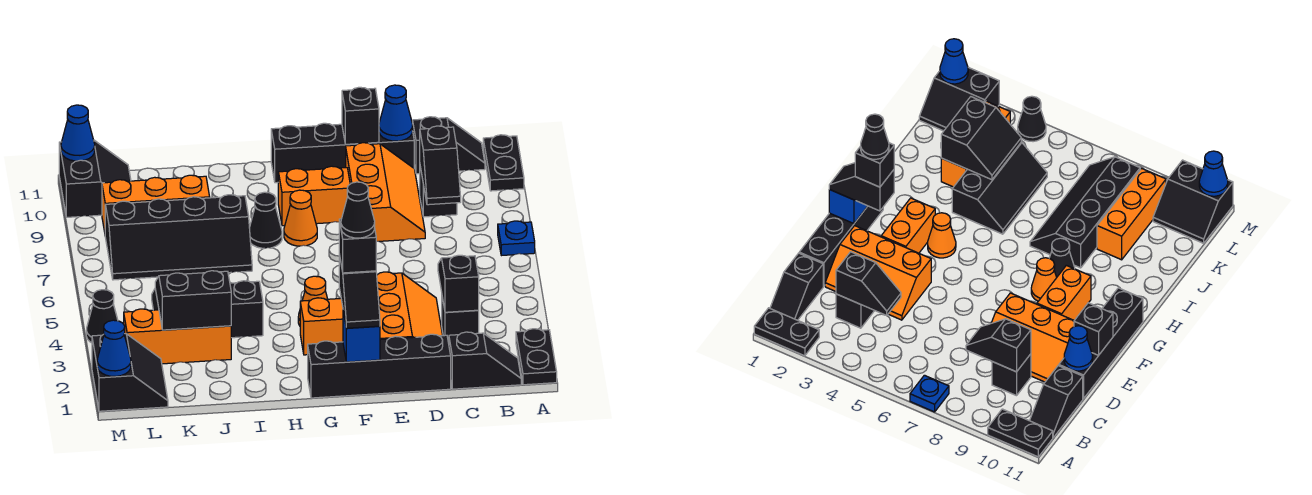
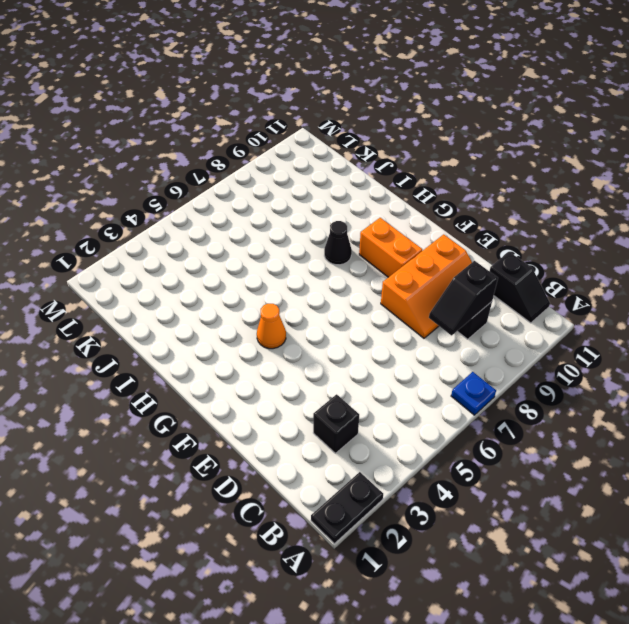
none -> black plate A10:A11 level 1
none -> black slope B1:C1 level 1 top C
none -> black brick D1:G1 level 1
none -> orange slope D2:E4 level 1 top E

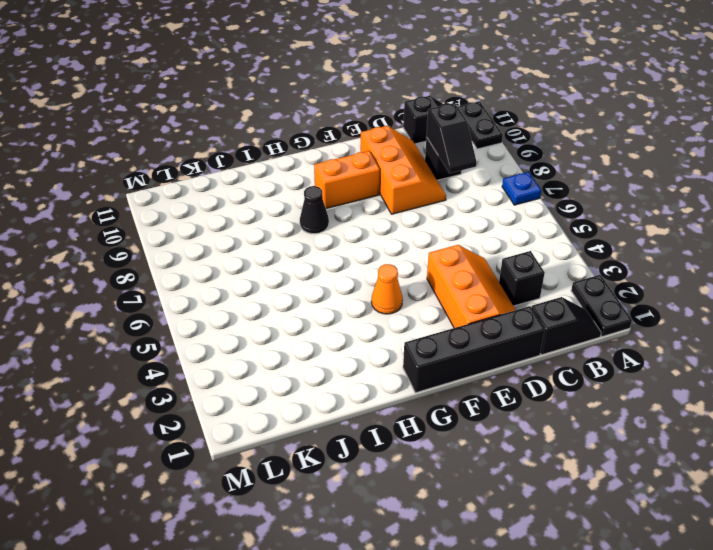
none -> black brick D11:G11 level 1
none -> orange brick F3:G3 level 1
none -> orange cone G8 level 1
none -> black slope I4:K5 level 1 top 4

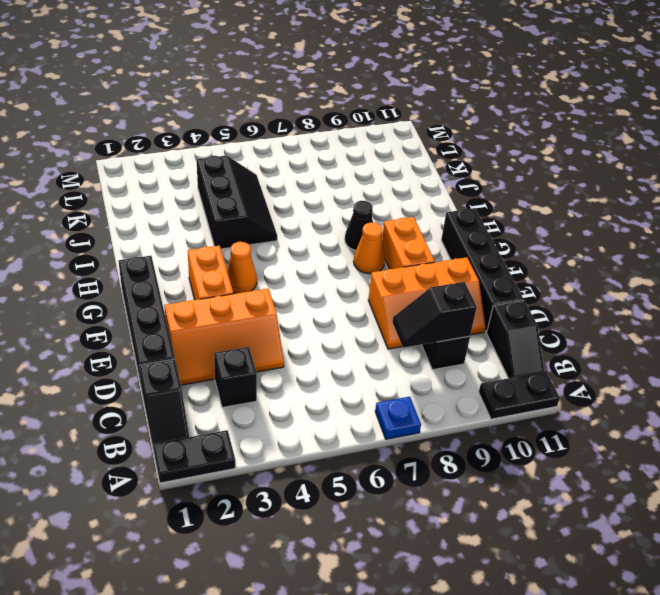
none -> black slope I7:L8 level 1 top 8
none -> orange brick J3:L3 level 1
none -> orange brick J9:L9 level 1
none -> black slope L1:M2 level 1 top M

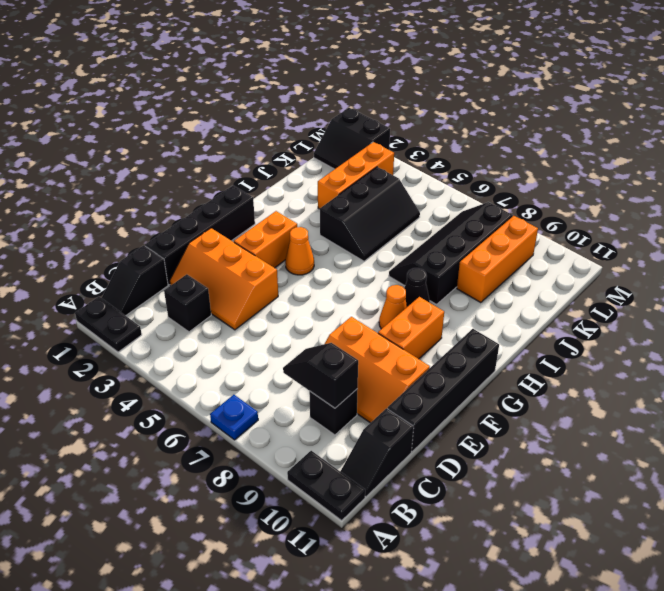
none -> black slope L10:M11 level 1 top M
none -> black cone M4 level 1
none -> black slope C3:C4 level 2 top 3
none -> blue cone D11 level 2

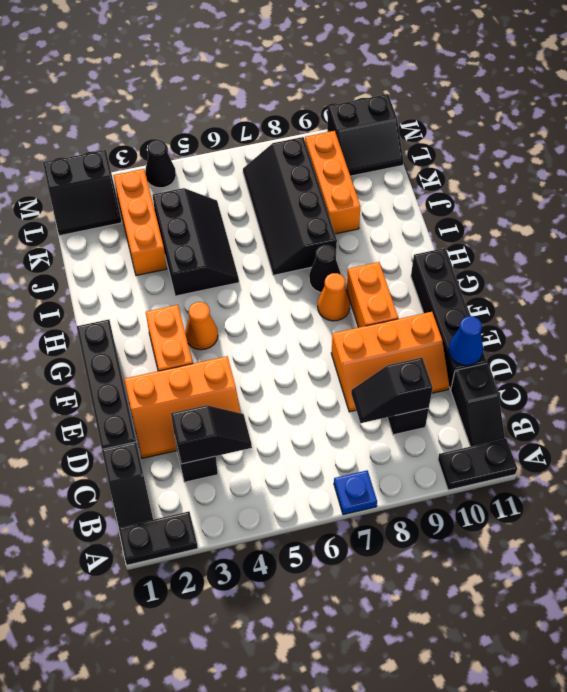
none -> black brick E11 level 2
none -> blue brick F1 level 2
none -> black slope J3:K4 level 2 top 3
none -> blue cone M1 level 2

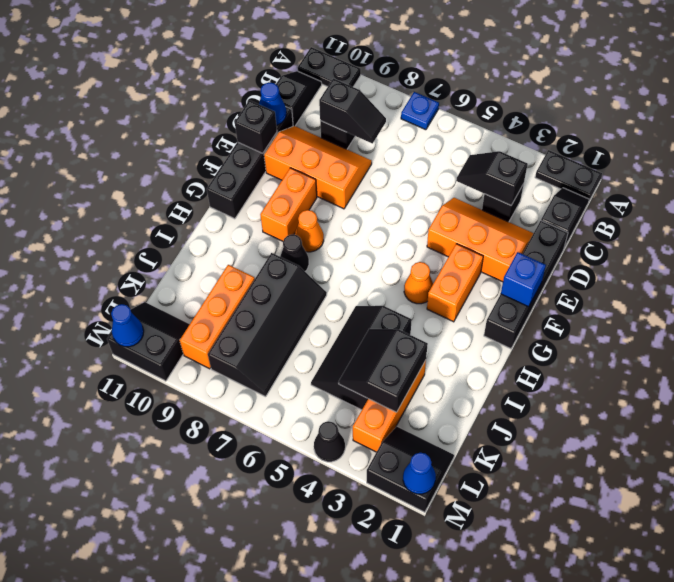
none -> black slope F1:F2 level 3 top 2
none -> black brick F2 level 4
none -> black cone F2 level 5

